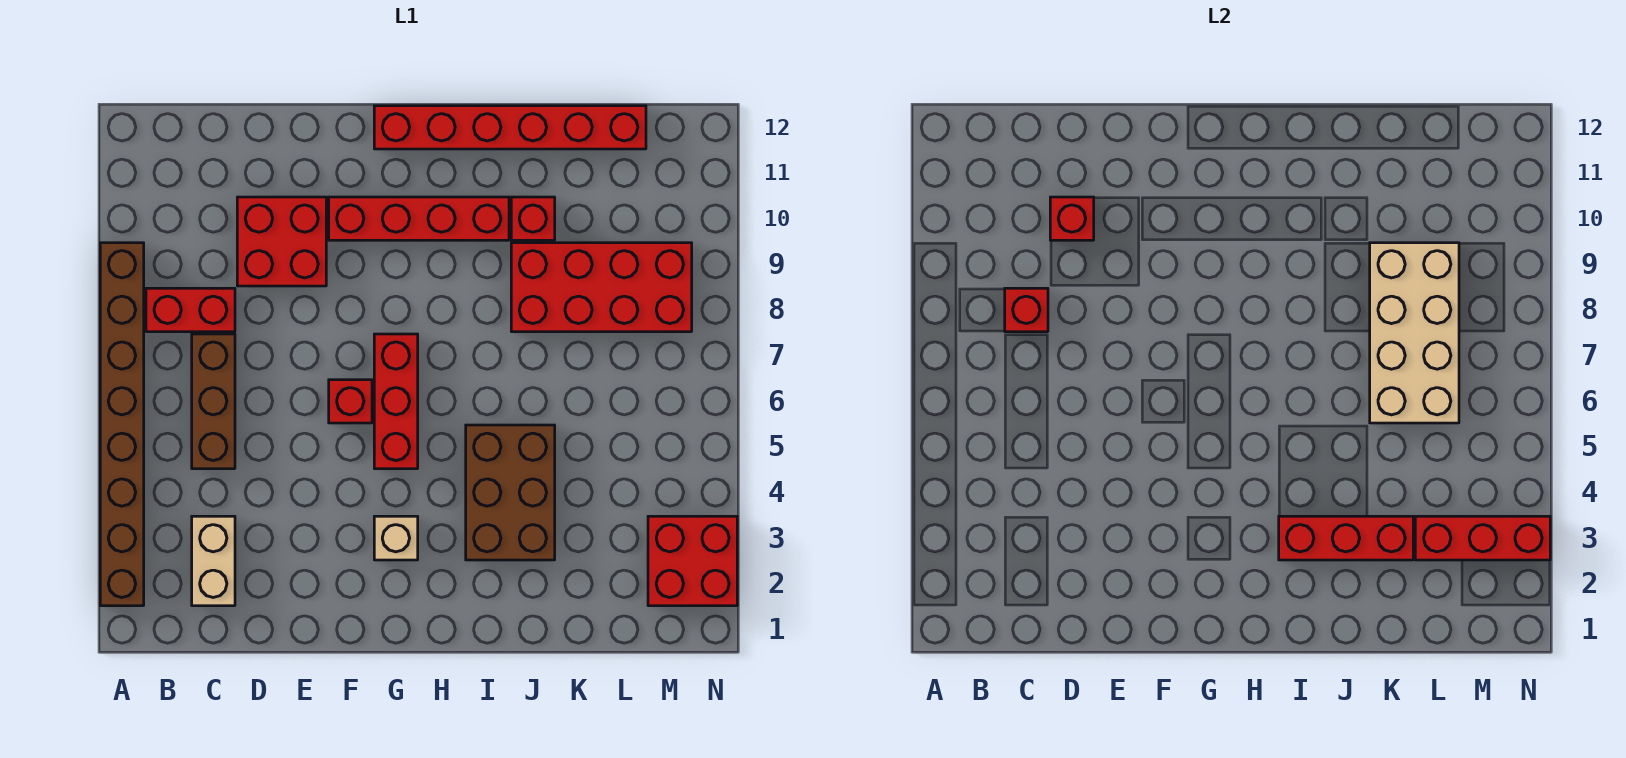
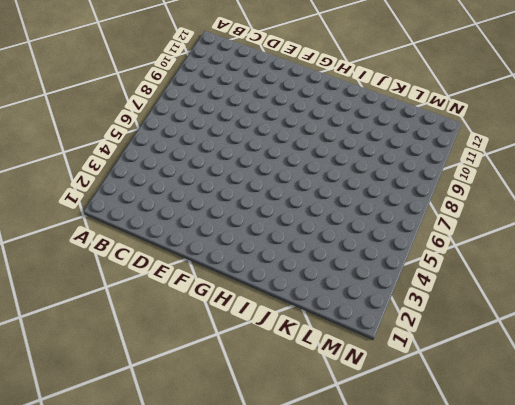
none -> brown brick A2:A9 level 1
none -> red brick B8:C8 level 1
none -> tan brick C2:C3 level 1

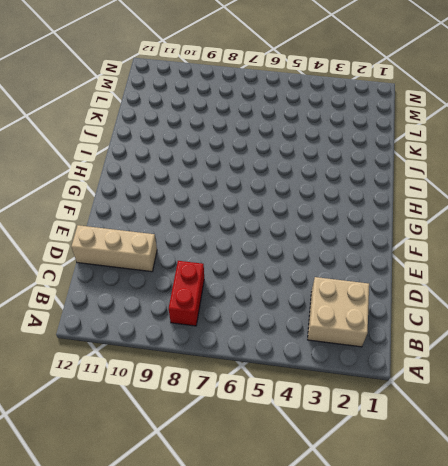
tan brick B2:C3 level 1 -> tan brick C2:C3 level 1
tan brick D10:D12 level 1 -> red brick D9:E10 level 1
none -> brown brick A2:A9 level 1
none -> brown brick C5:C7 level 1
none -> red brick F6 level 1

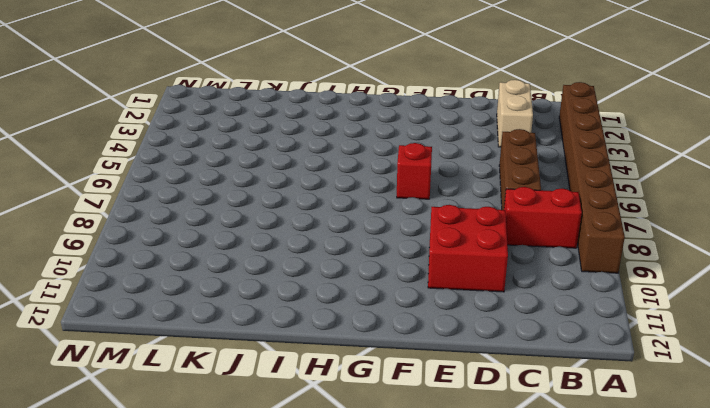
none -> red brick F10:I10 level 1
none -> tan brick G3 level 1
none -> red brick G5:G7 level 1

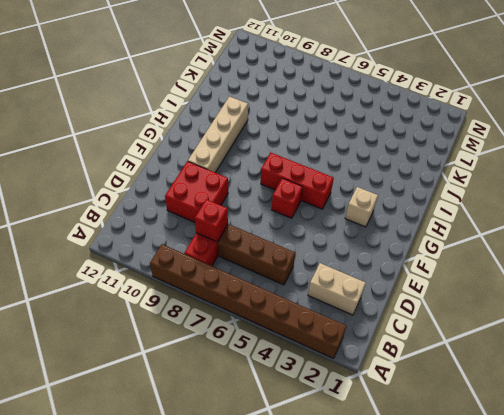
tan brick F10:I10 level 1 -> red brick F10:I10 level 1
none -> red brick G12:L12 level 1
none -> brown brick I3:J5 level 1
none -> red brick J8:M9 level 1

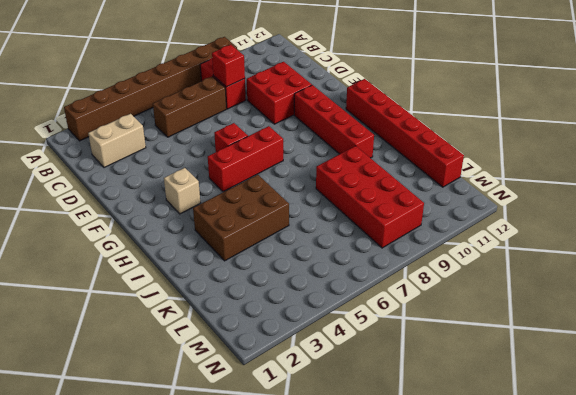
none -> red brick J10 level 1
none -> red brick M2:N3 level 1
none -> red brick D10 level 2

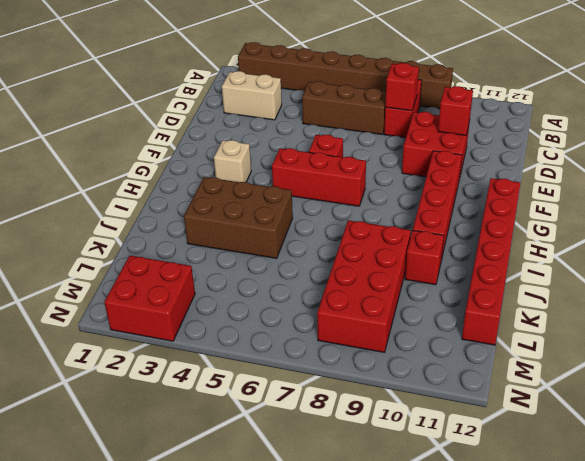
none -> red brick I3:K3 level 2
none -> tan brick K6:L9 level 2
none -> red brick L3:N3 level 2

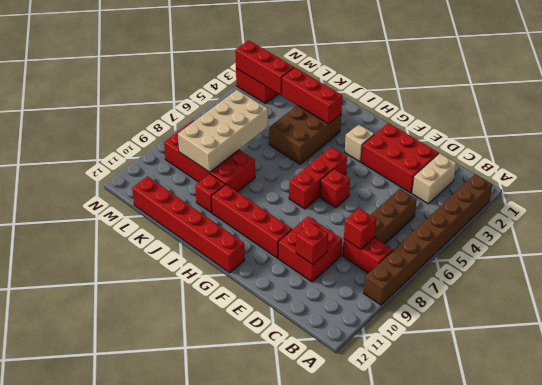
red brick D2:F3 level 1 -> none

